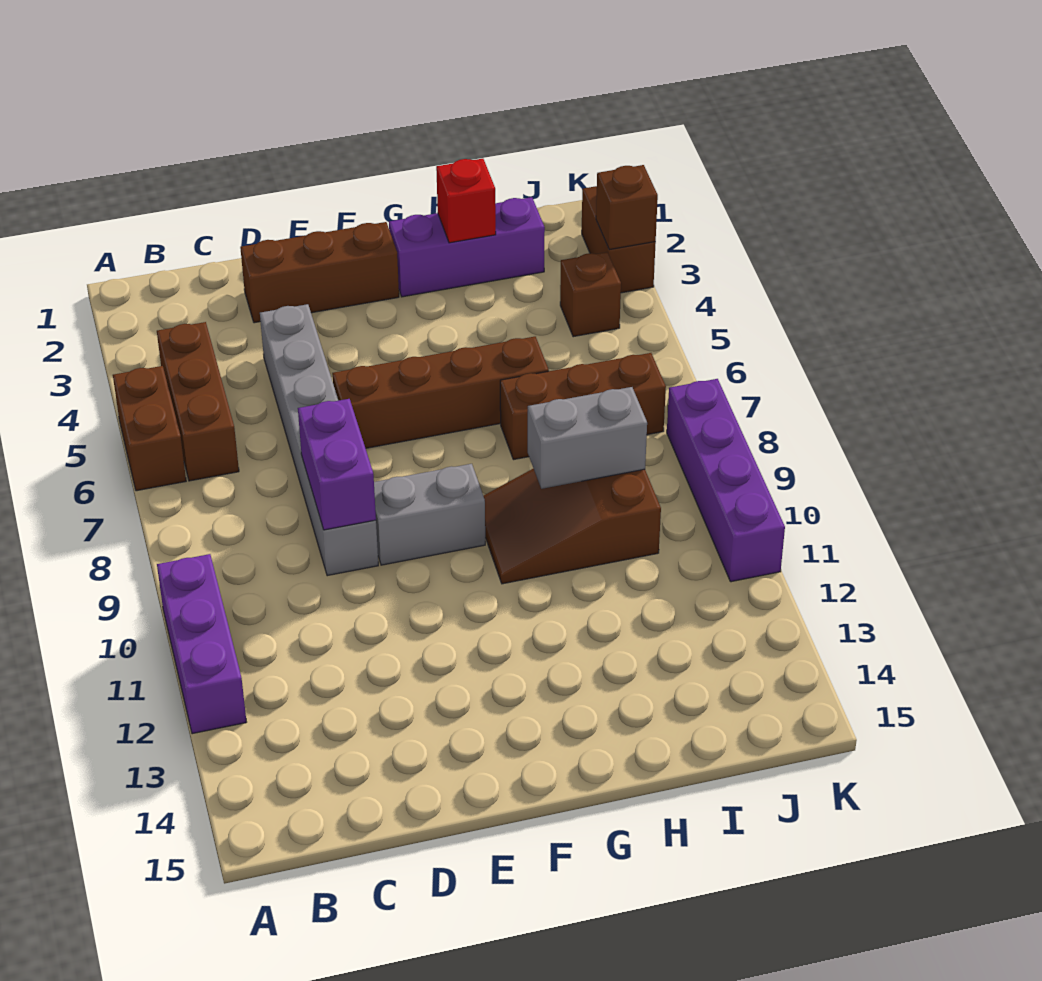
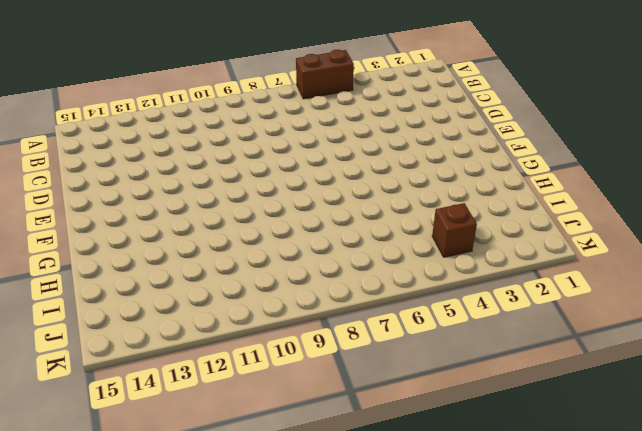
none -> purple brick A10:A12 level 1
none -> brown brick B4:B6 level 1
none -> brown brick D2:F2 level 1

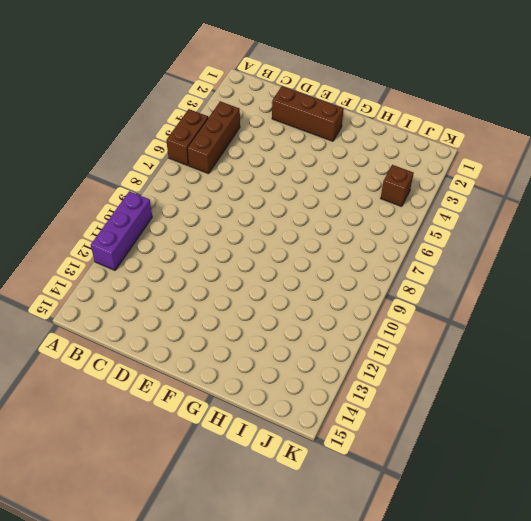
none -> grey brick D4:D9 level 1
none -> brown brick E6:H6 level 1
none -> grey brick E9:F9 level 1

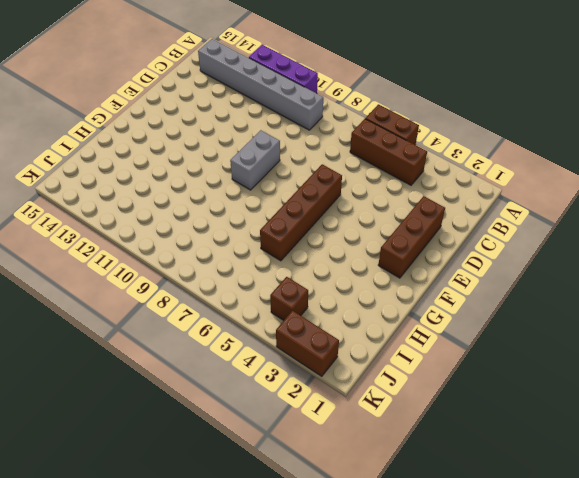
grey brick B9:B14 level 1 -> grey brick D4:D9 level 1
none -> purple brick G2:I2 level 1
none -> brown slope G9:I10 level 1 top I
none -> brown brick H7:J7 level 1

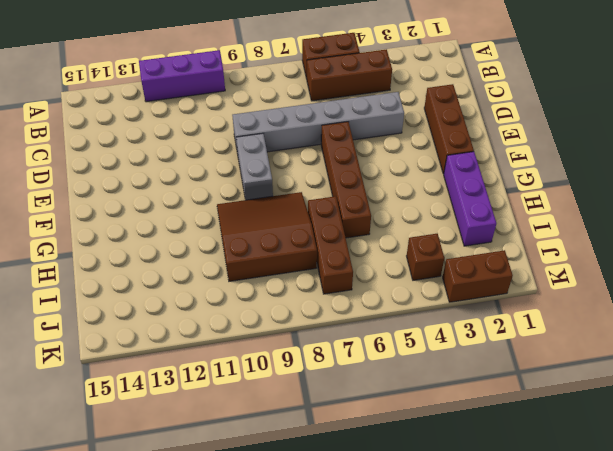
brown slope G8:I10 level 1 top I -> brown slope G9:I10 level 1 top I
none -> purple brick K8:K11 level 1
none -> purple brick D8:D9 level 2
none -> red brick H2 level 2

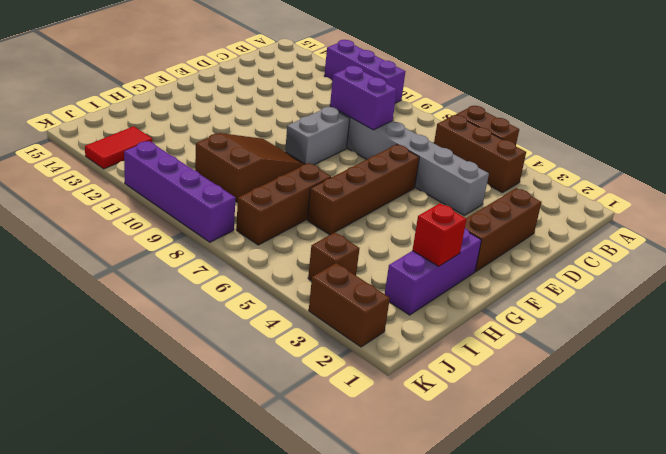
red tile J13:K13 level 1 -> none
none -> grey brick H9:I9 level 2
none -> brown brick K3 level 2

